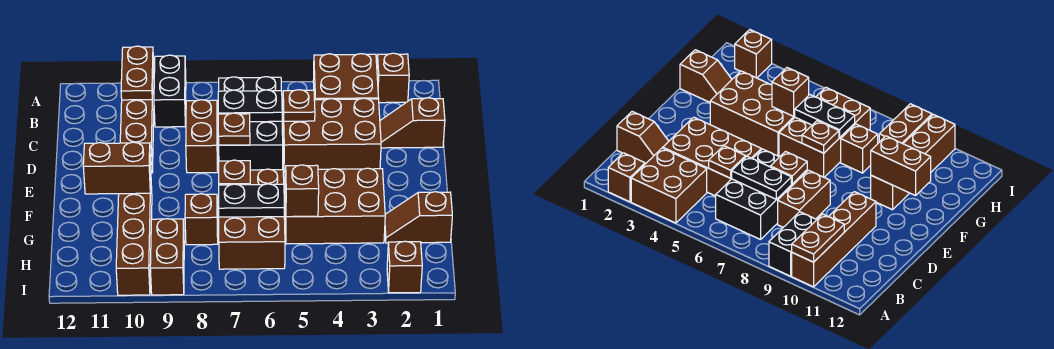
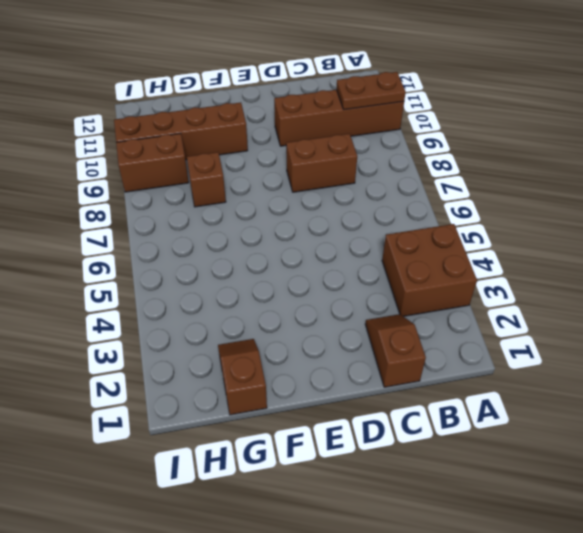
none -> brown brick A2 level 1
none -> black brick A9:B9 level 1
none -> black brick B6:D7 level 1

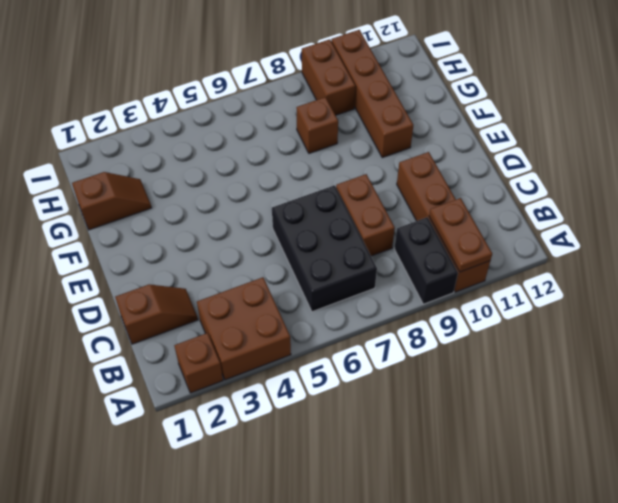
none -> brown brick C3:D5 level 1
none -> brown brick F3:G5 level 1
none -> brown brick F6:H7 level 1

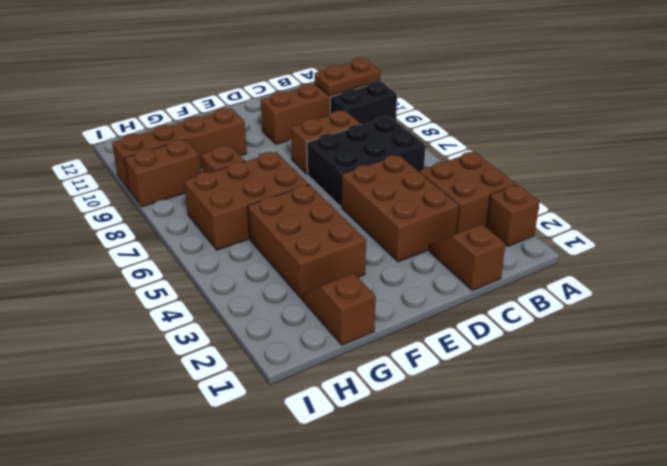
none -> brown brick I2 level 1
none -> brown plate C5 level 2
none -> black plate C6:C7 level 2

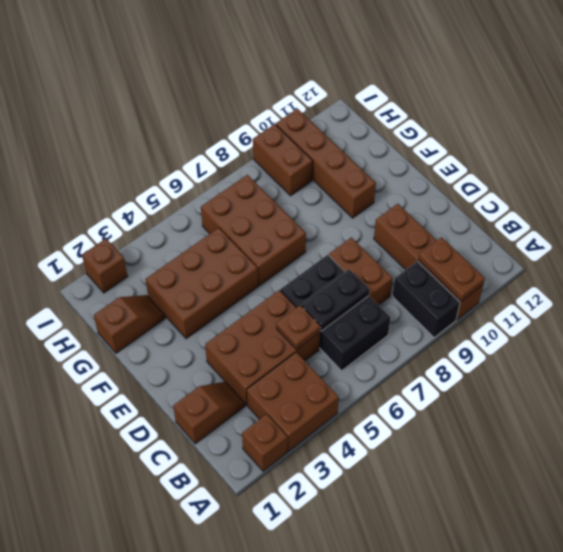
none -> brown brick G8 level 1
none -> brown plate D7 level 2
none -> brown plate F7 level 2

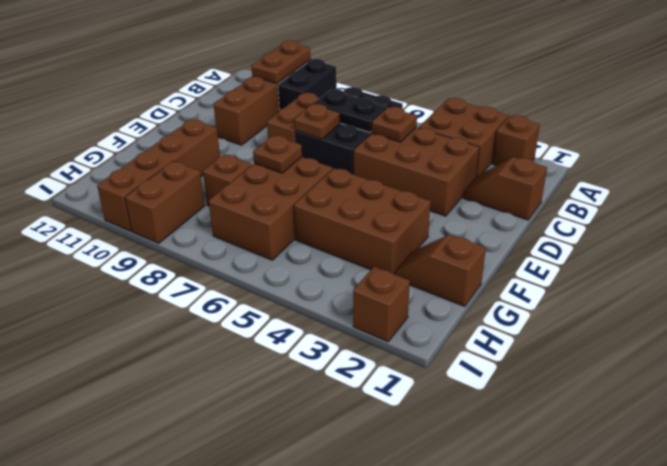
none -> brown brick F10:F11 level 2
none -> brown brick G5 level 2
none -> black plate G6:G7 level 2

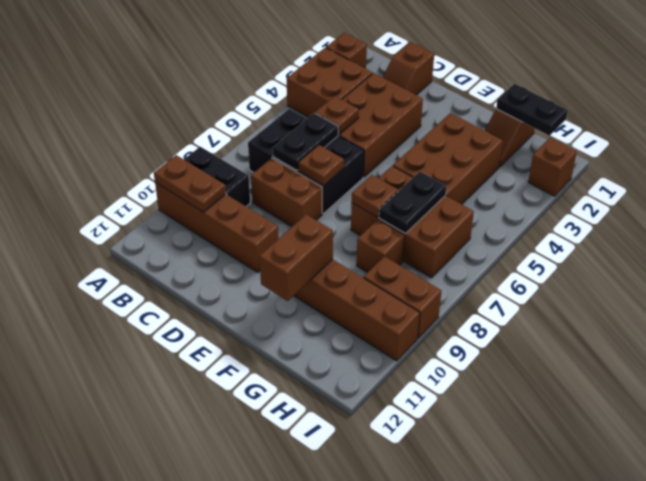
black plate G1:H1 level 2 -> none
none -> brown brick G5 level 2

